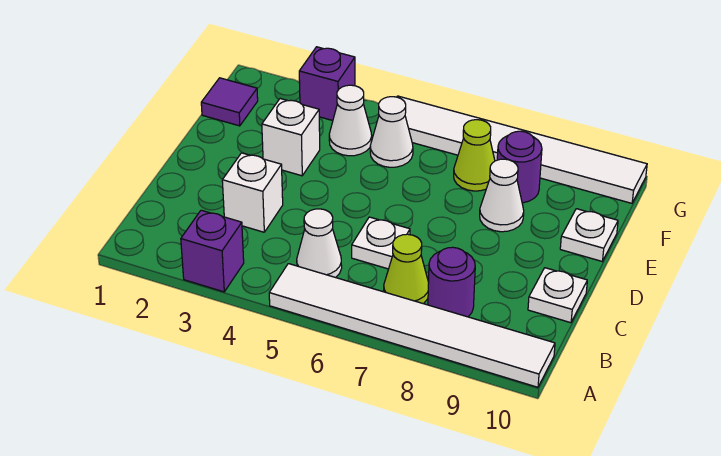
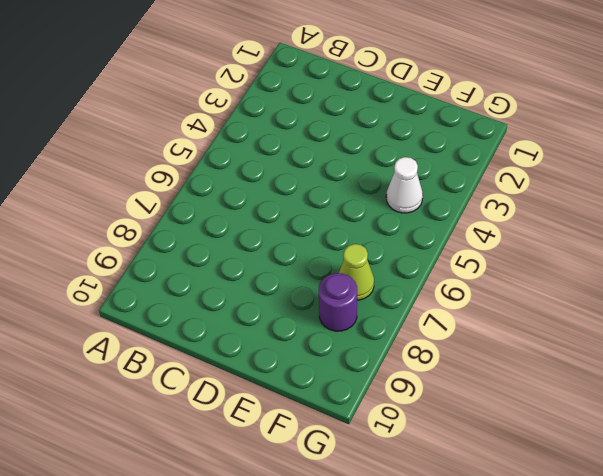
none -> purple brick A3 level 1
none -> white tile A5:A10 level 1
none -> white cone B5 level 1

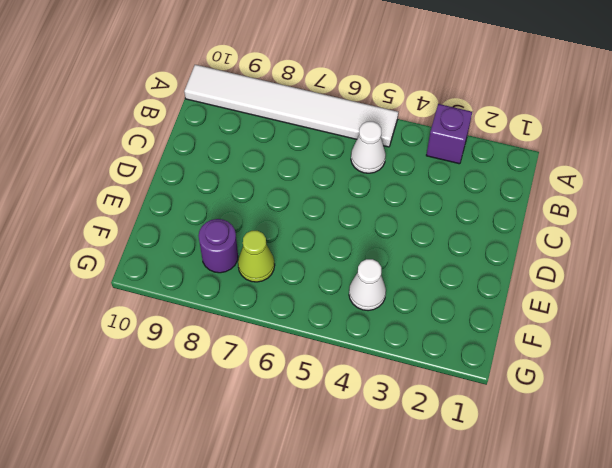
none -> lime cone B7 level 1
none -> purple round brick B8 level 1
none -> white brick C3 level 1

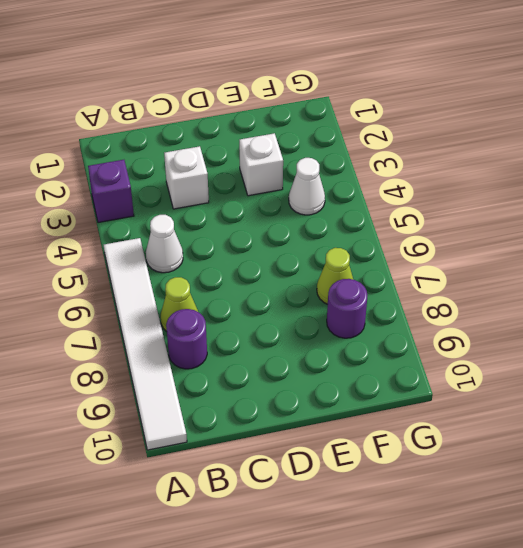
none -> white plate C6 level 1
none -> white plate C10 level 1
none -> white cone E8 level 1

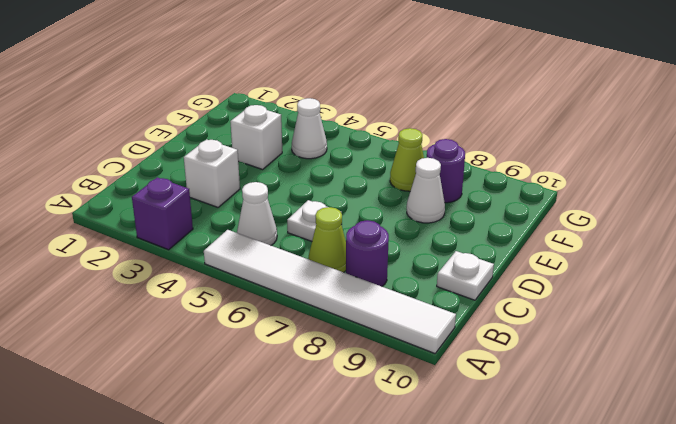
none -> white plate E10 level 1
none -> purple tile F1 level 1
none -> white cone F5 level 1

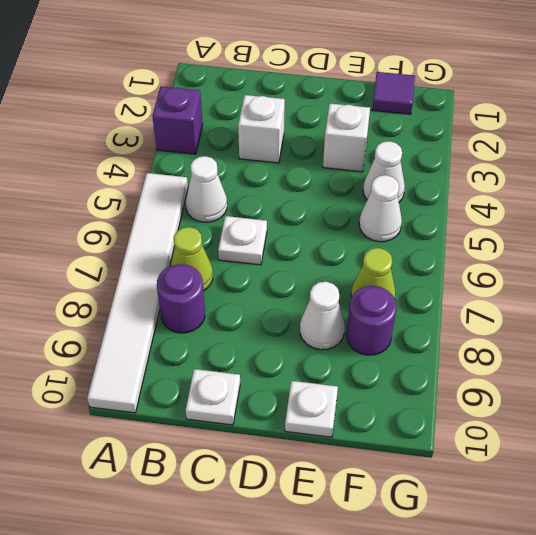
none -> purple brick G3 level 1
none -> white tile G5:G10 level 1

